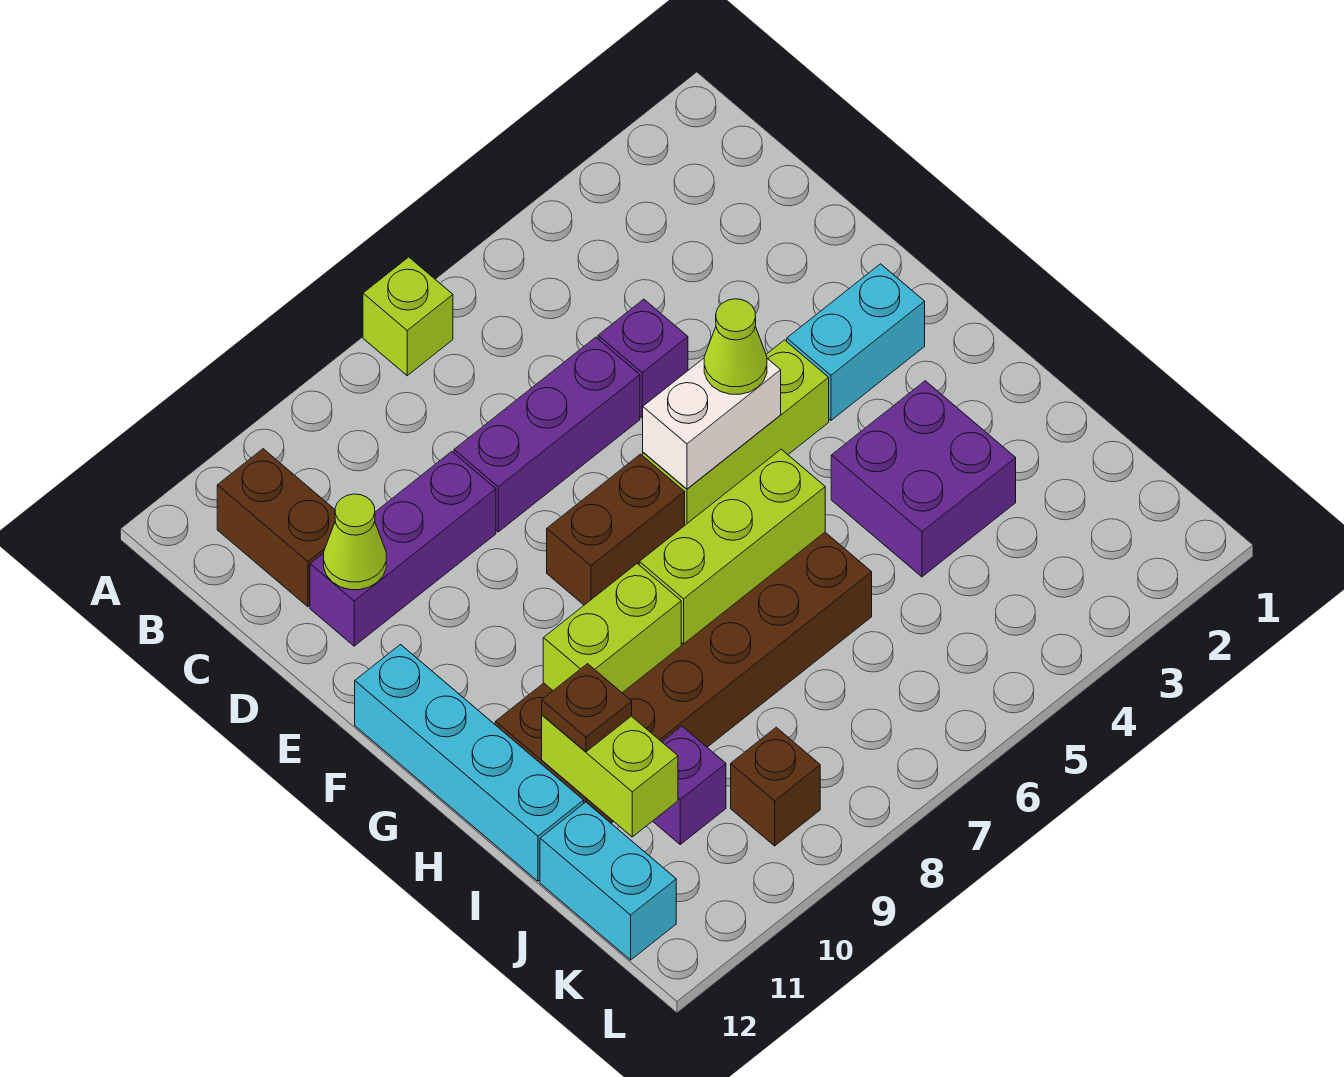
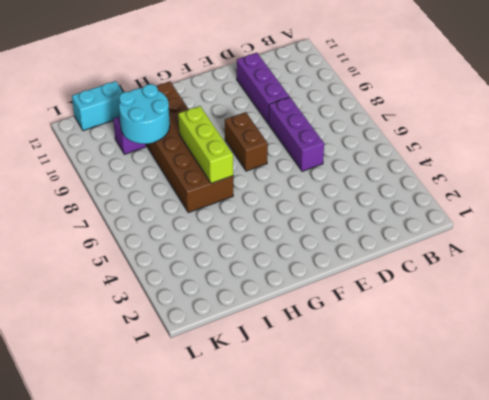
cyan round brick I9:J10 level 2 -> none
none -> lime brick A7 level 1
none -> brown brick B11:C11 level 1
none -> purple brick D5 level 1

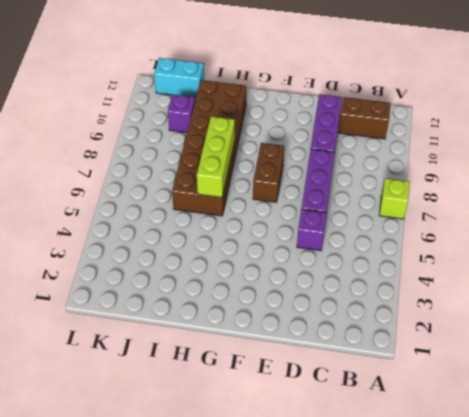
none -> cyan brick F2:F3 level 1
none -> lime brick F4:F6 level 1
none -> cyan brick F12:I12 level 1

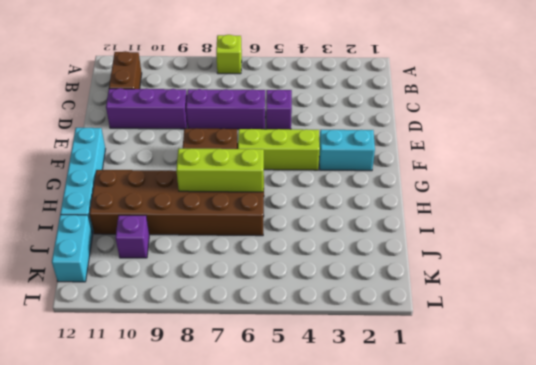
none -> purple brick H3:I4 level 1
none -> brown brick K9 level 1
none -> lime cone D11 level 2

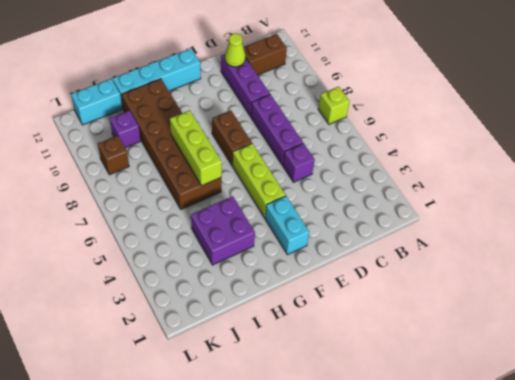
none -> white brick F5:F6 level 2
none -> lime brick H9:H10 level 2
none -> lime brick I11:J11 level 2

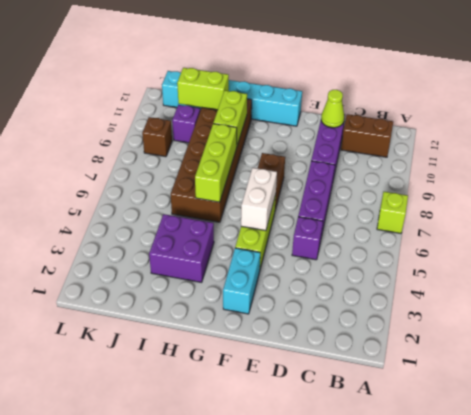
none -> lime cone F5 level 3
none -> brown plate I11 level 3

